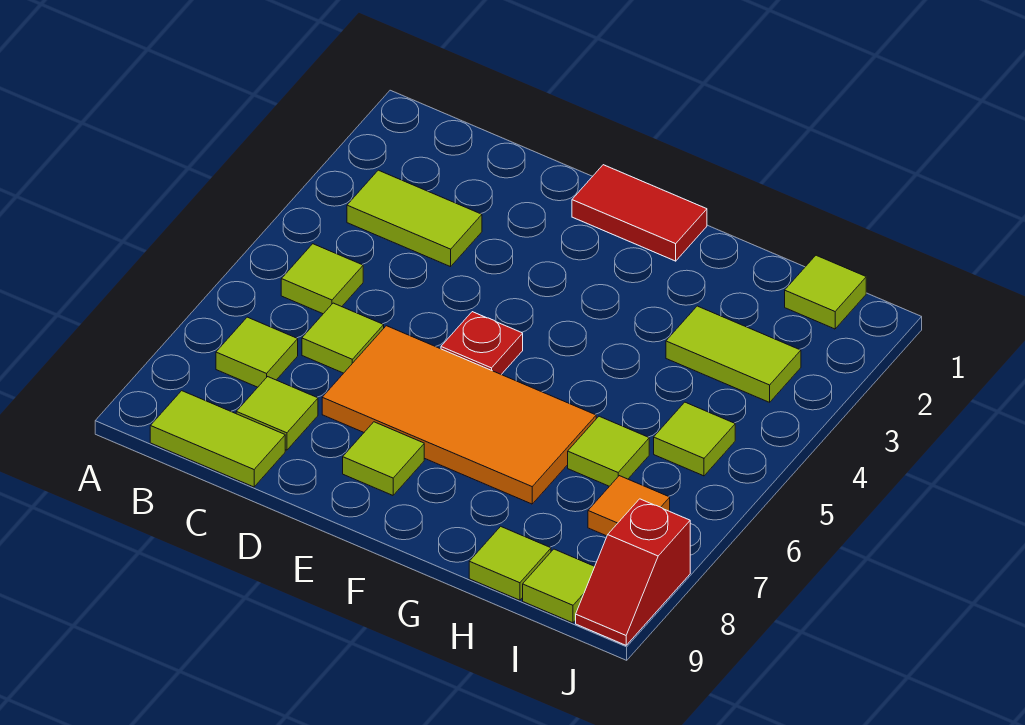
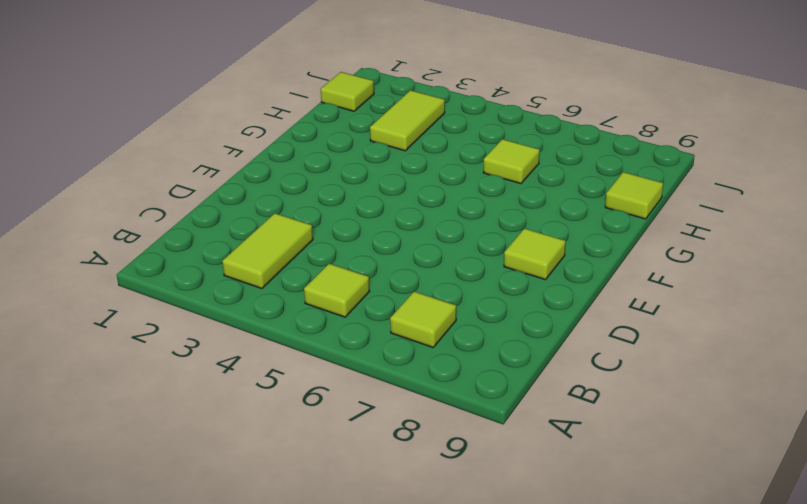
none -> lime tile B9:C9 level 1
none -> lime tile C6 level 1
none -> lime tile C8 level 1

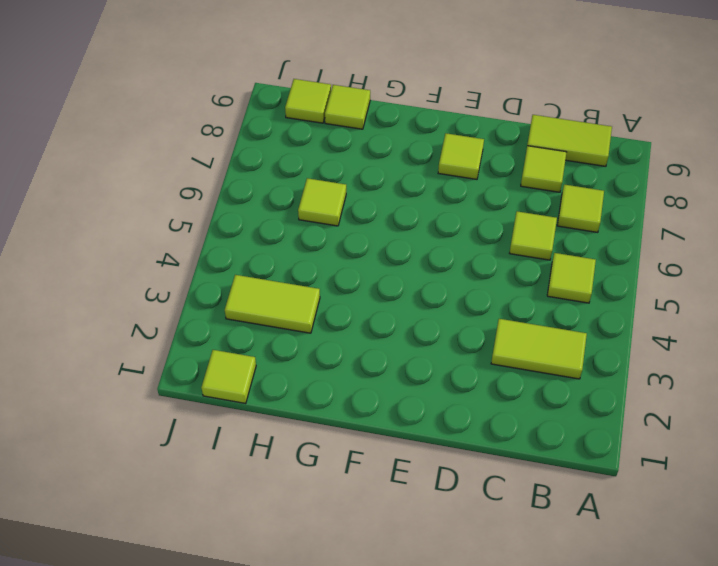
none -> orange tile D6:G7 level 1
none -> red tile E1:F1 level 1
none -> red plate E5 level 1

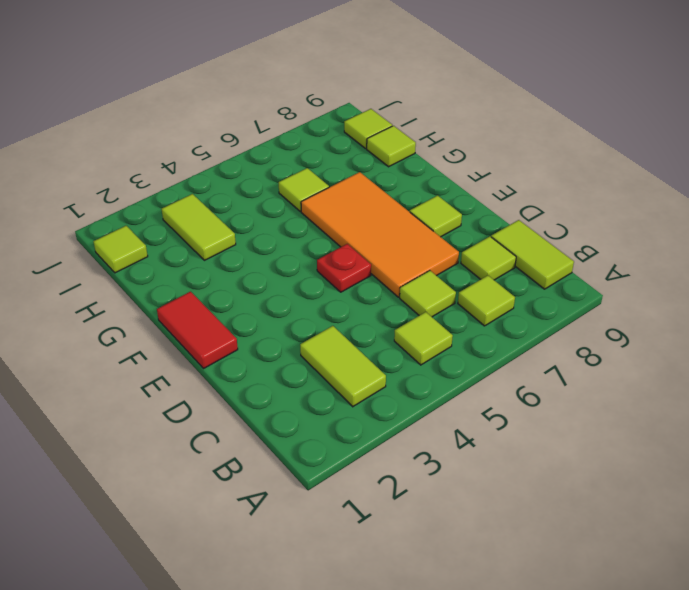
none -> lime tile I5 level 1
none -> orange tile I7 level 1
none -> red slope J8:J9 level 1 top 8

